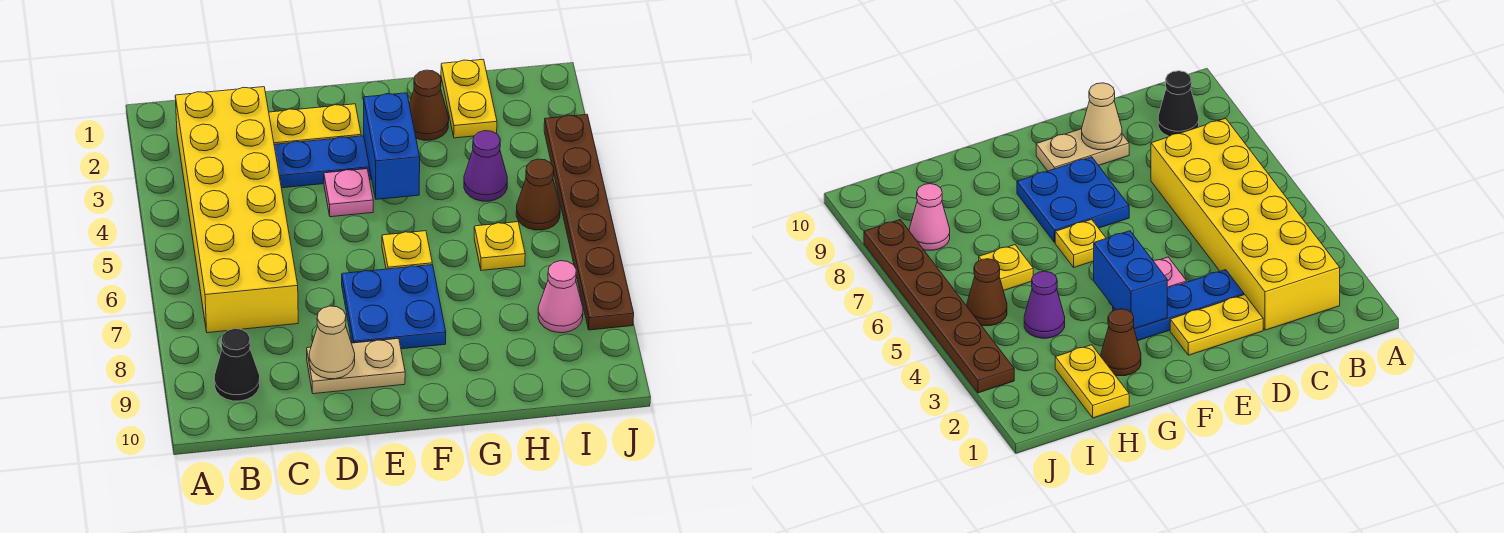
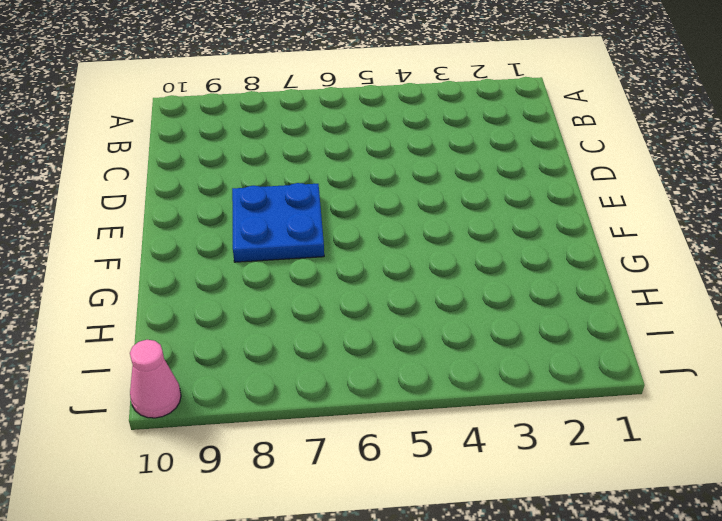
pink cone J10 level 1 -> pink cone I8 level 1
none -> yellow brick B2:C7 level 1
none -> black cone B9 level 1
none -> yellow plate D2:E2 level 1

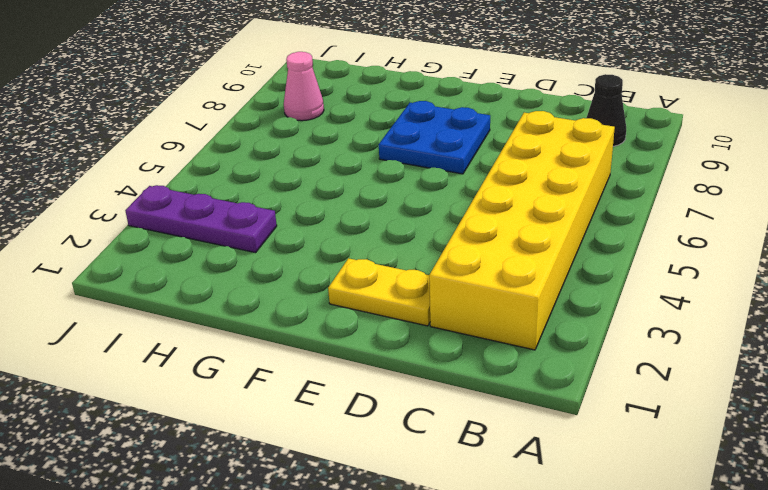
purple plate H3:J3 level 1 -> brown plate J3:J8 level 1
none -> blue plate D3:F3 level 1
none -> tan plate D9:E9 level 1
none -> pink plate E4 level 1

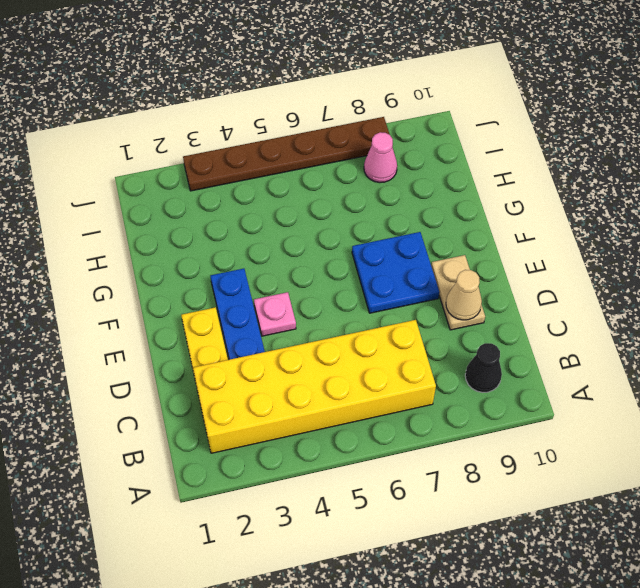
none -> yellow plate F6 level 1
none -> brown cone G2 level 1
none -> yellow plate H1:H2 level 1

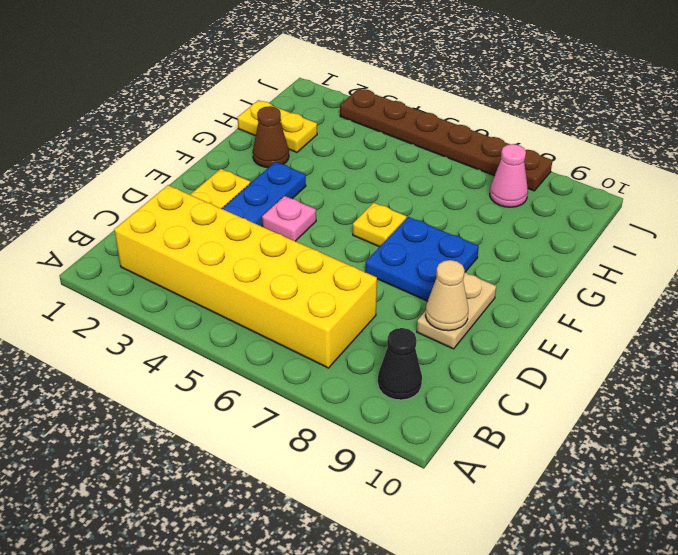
none -> purple cone H4 level 1
none -> yellow plate H6 level 1
none -> brown cone I5 level 1

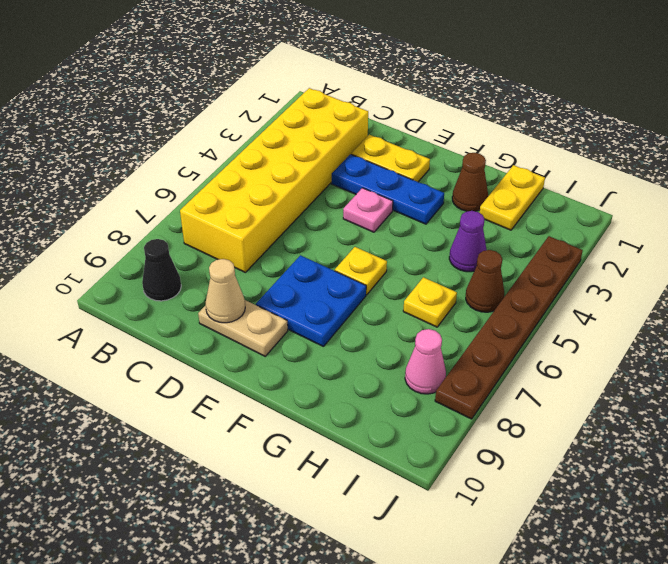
none -> blue brick F3:F4 level 2

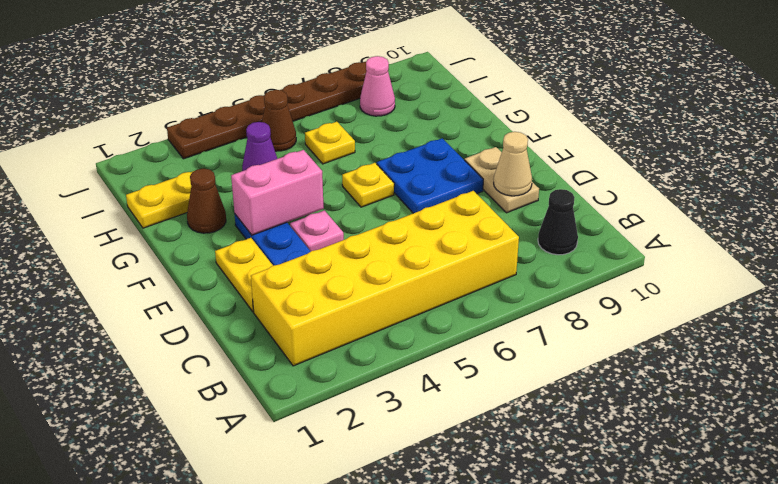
pink brick F3:F4 level 2 -> blue brick F3:F4 level 2

